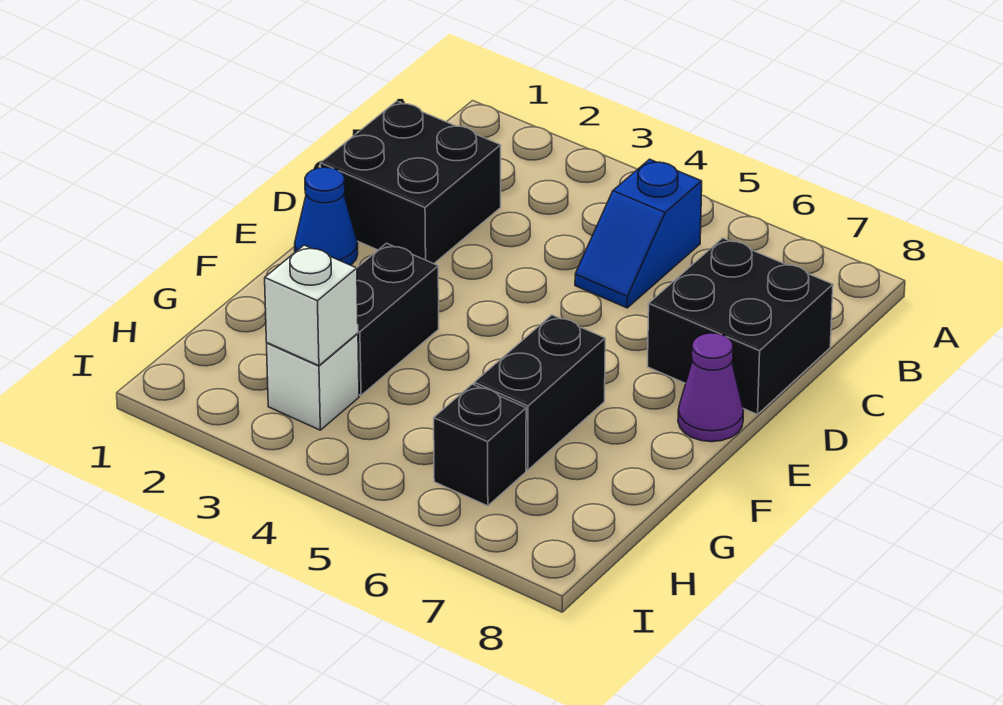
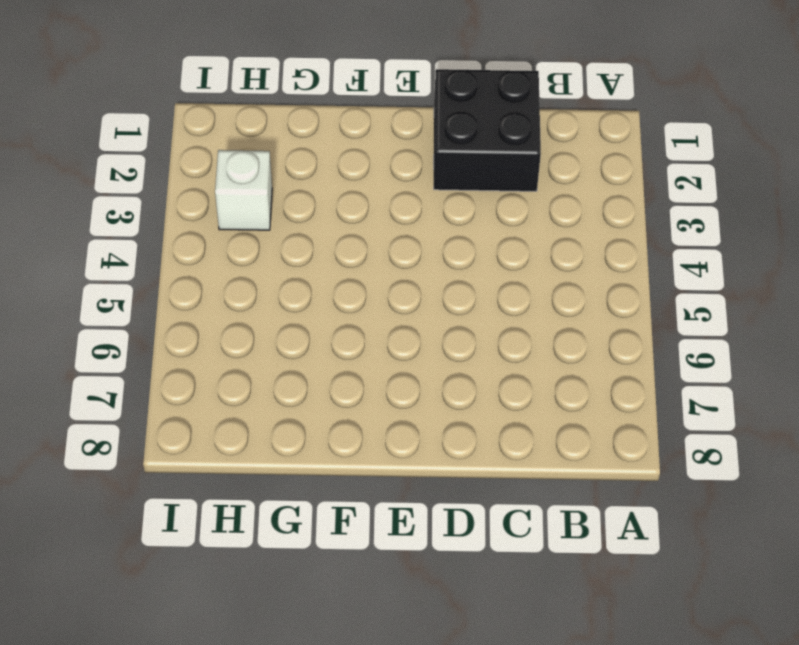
none -> blue slope B5:C5 level 1 top B
none -> black brick C7:D8 level 1

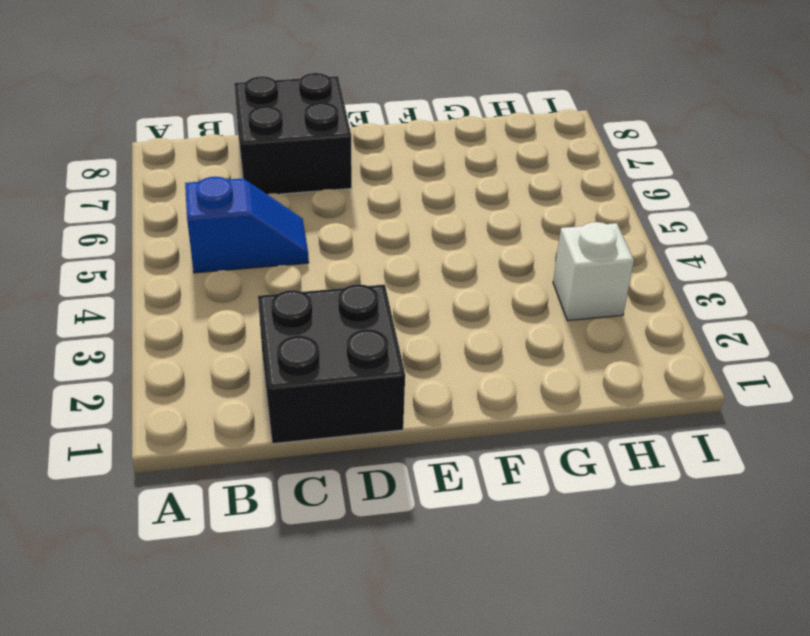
none -> blue cone E1 level 1
none -> purple cone E8 level 1

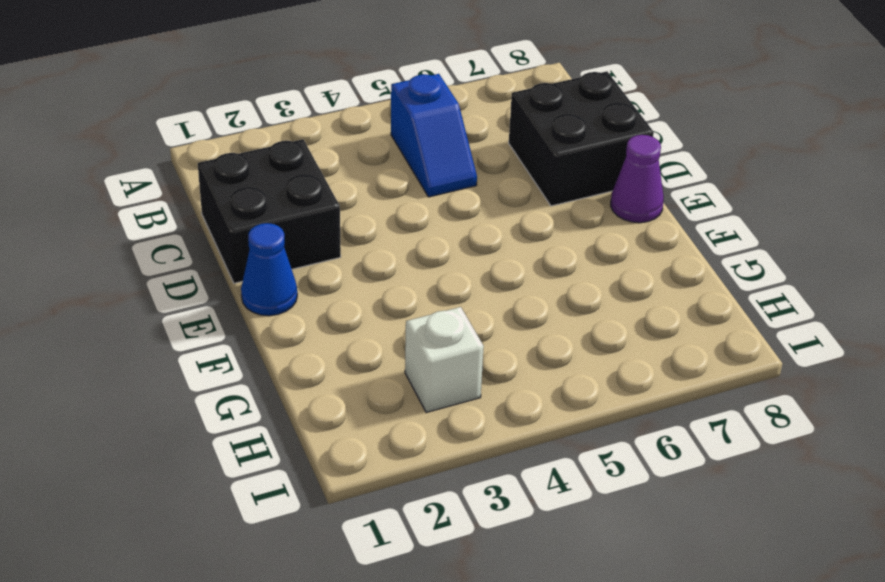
none -> black brick F3:G3 level 1
none -> black brick F6:G6 level 1

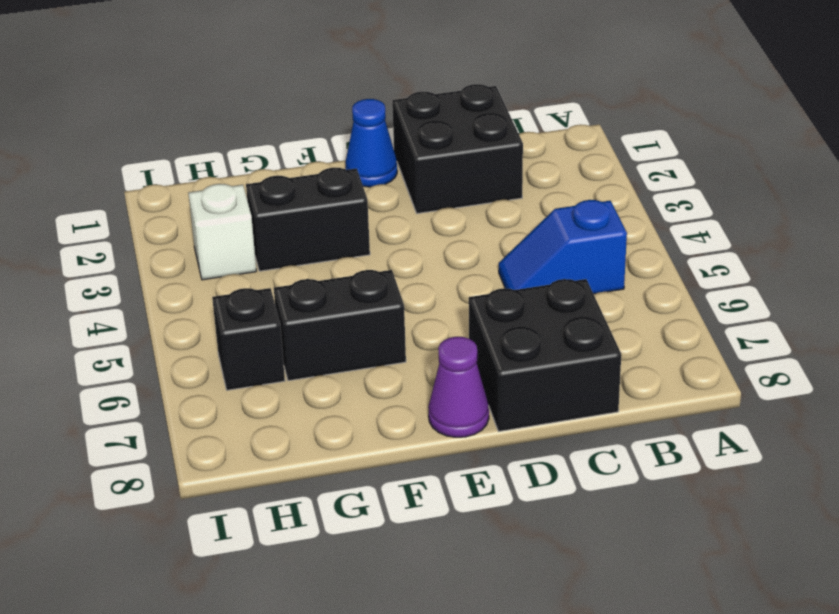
none -> white brick H3 level 2

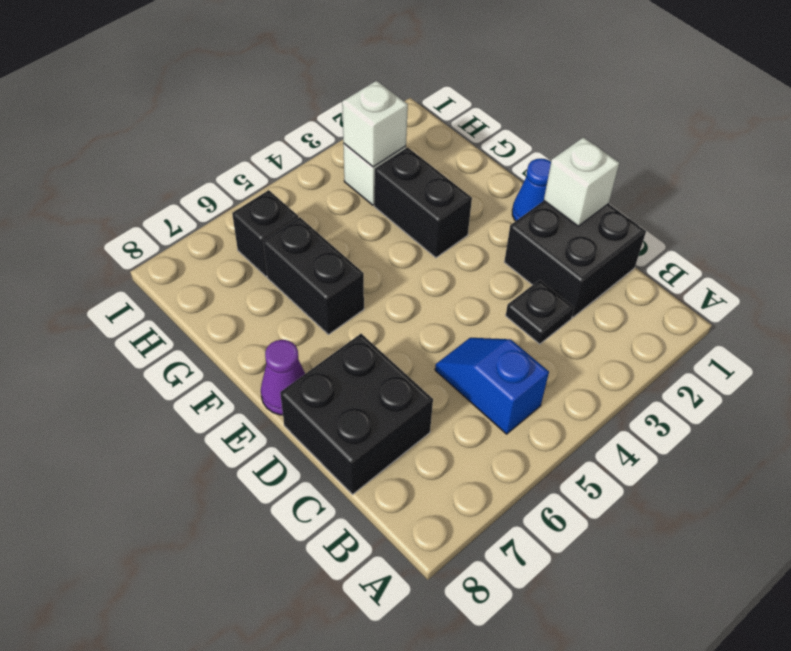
black plate C3 level 1 -> none
white brick D1 level 2 -> none

